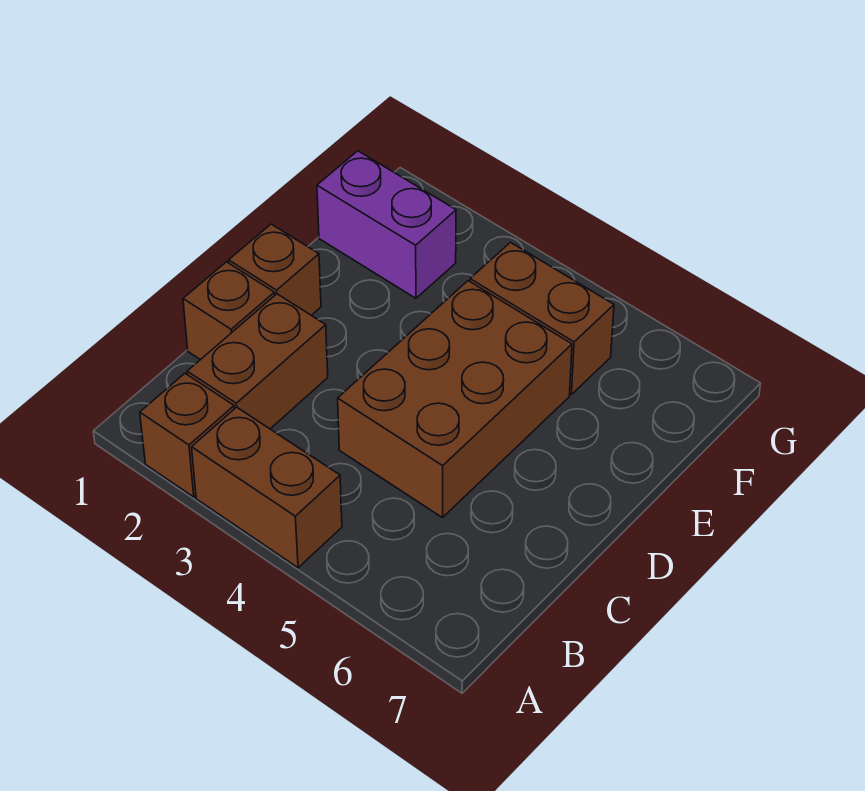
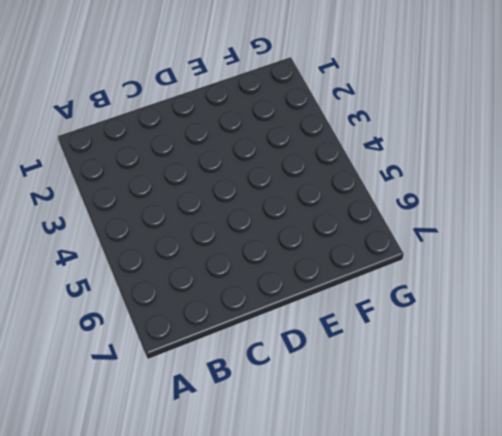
none -> brown brick A2 level 1
none -> brown brick A3:A4 level 1

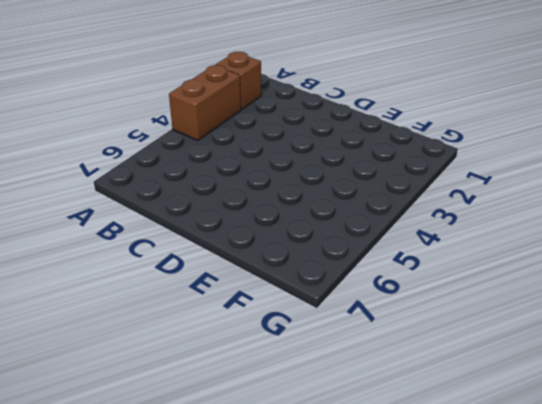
none -> brown brick B2:C2 level 1
none -> brown brick C1 level 1

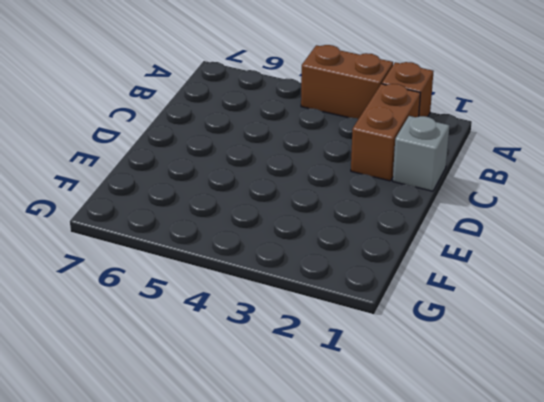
grey brick C1 level 1 -> brown brick C1 level 1
none -> brown brick C4:E5 level 1
none -> brown brick D1 level 1

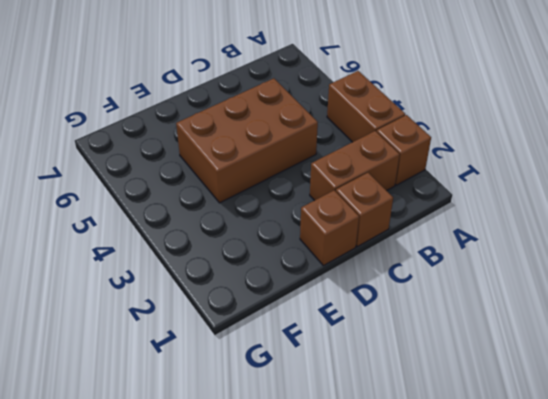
none -> purple brick F1:F2 level 1
none -> brown brick F4:F5 level 1

